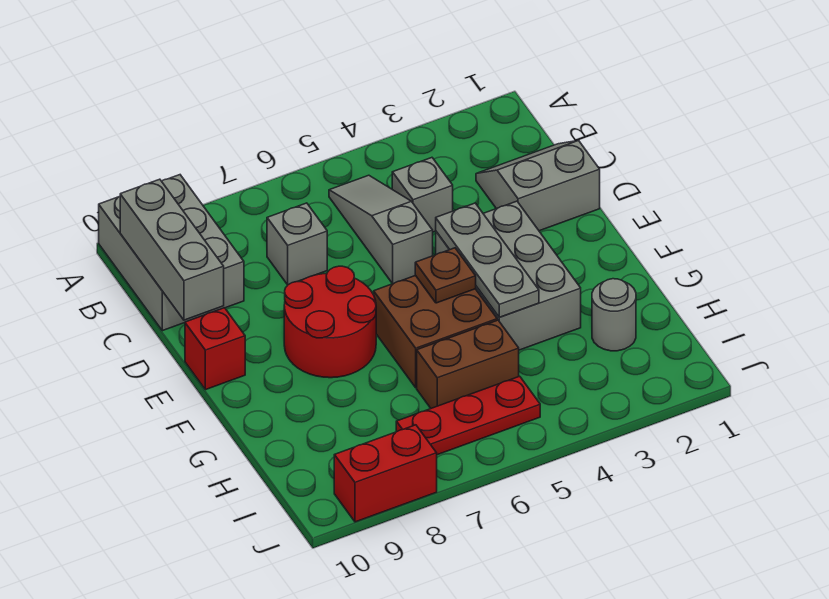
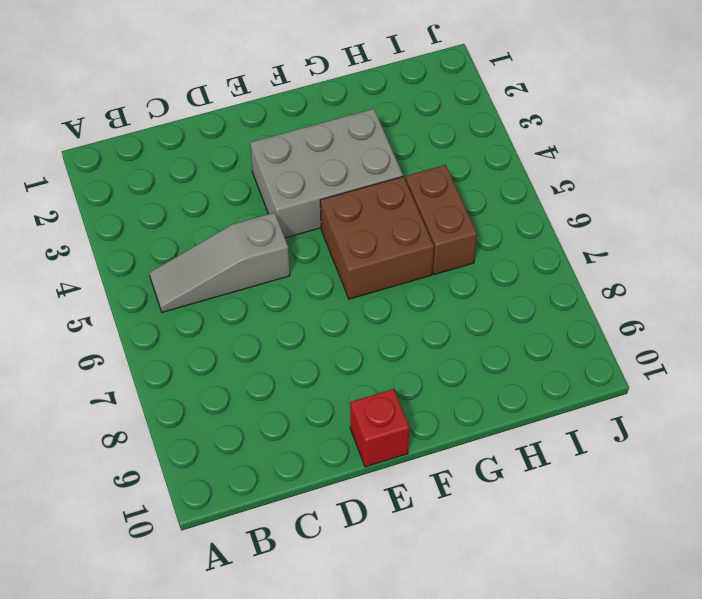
none -> grey brick A9:C10 level 1
none -> grey slope C1:D2 level 1 top D
none -> grey brick C4 level 1

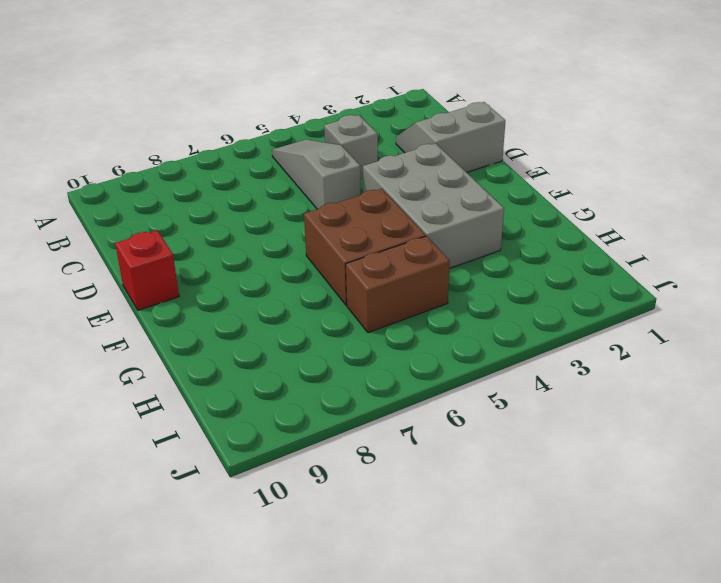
none -> grey brick A9:C10 level 1
none -> grey brick C7 level 1
none -> red round brick E7:F8 level 1

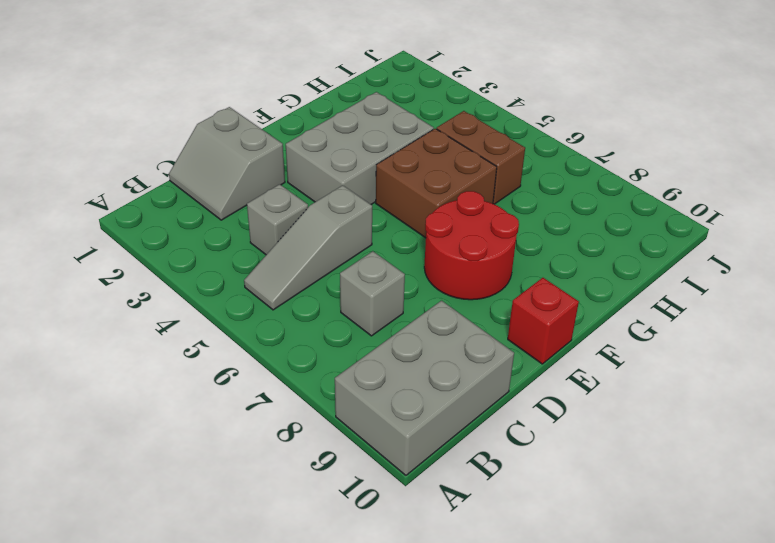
none -> grey round brick H2 level 1
none -> red plate I5:I7 level 1
none -> red brick J8:J9 level 1

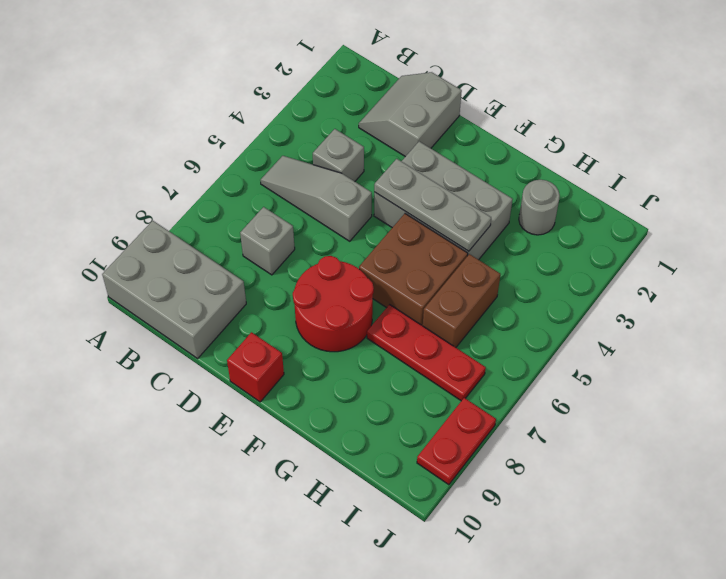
red plate G7:I7 level 1 -> red plate I5:I7 level 1
red plate J8:J9 level 1 -> red brick J8:J9 level 1
none -> grey brick B10:D10 level 2
none -> brown plate F5 level 2

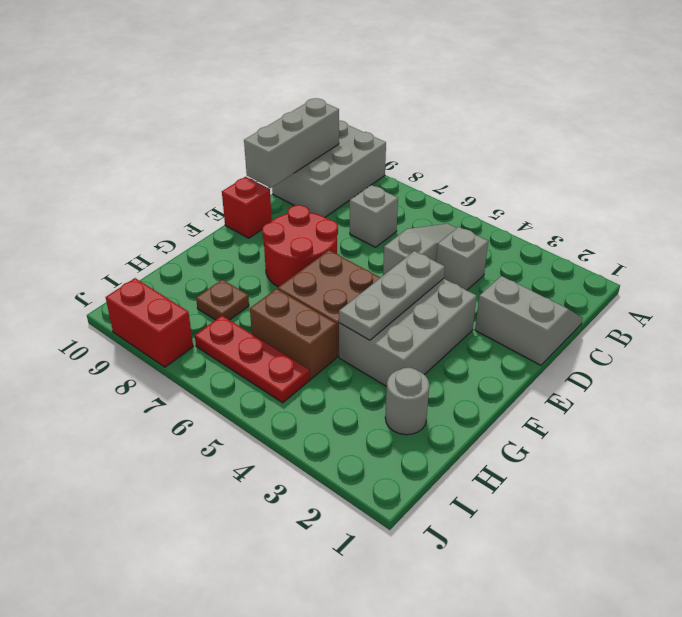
brown plate H8 level 1 -> brown plate F5 level 2

